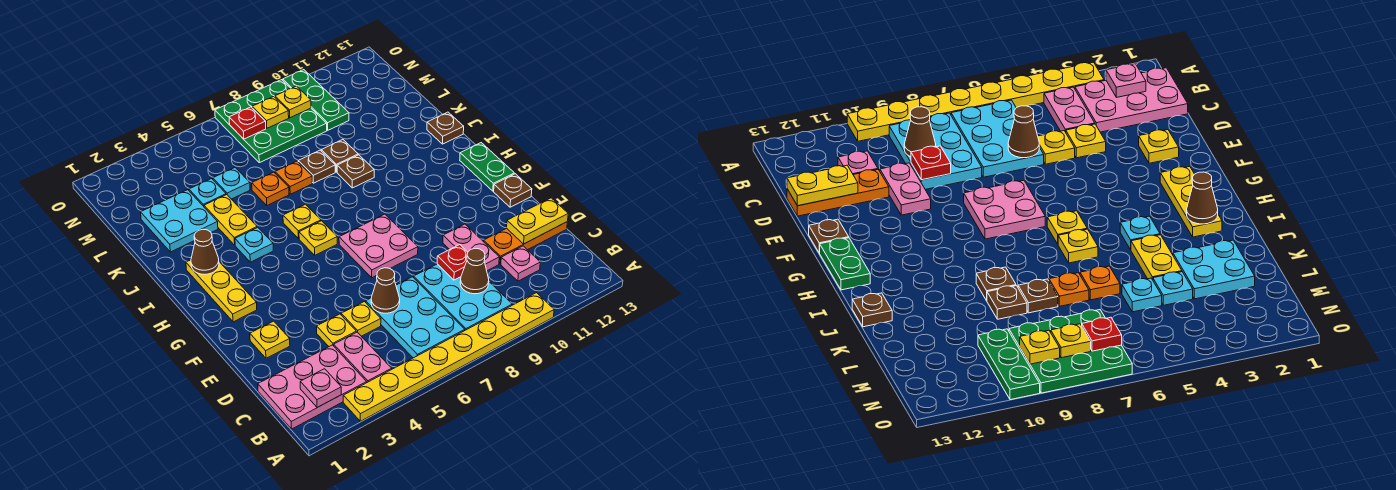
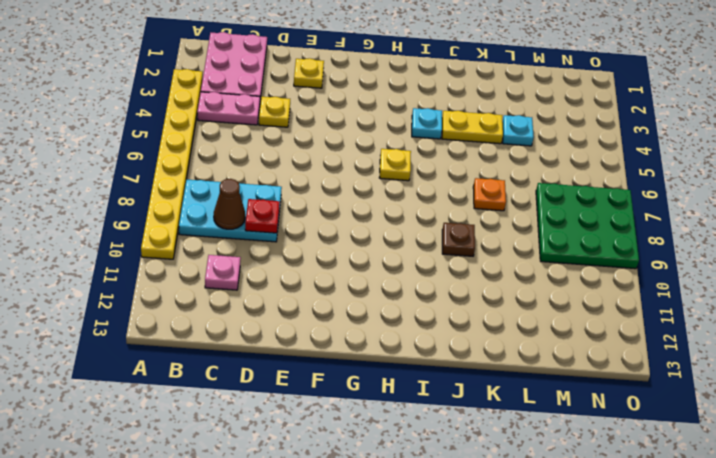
none -> cyan plate B6:D7 level 1
none -> yellow plate D5 level 1
none -> pink plate D10:E10 level 1
none -> orange plate D11:D13 level 1

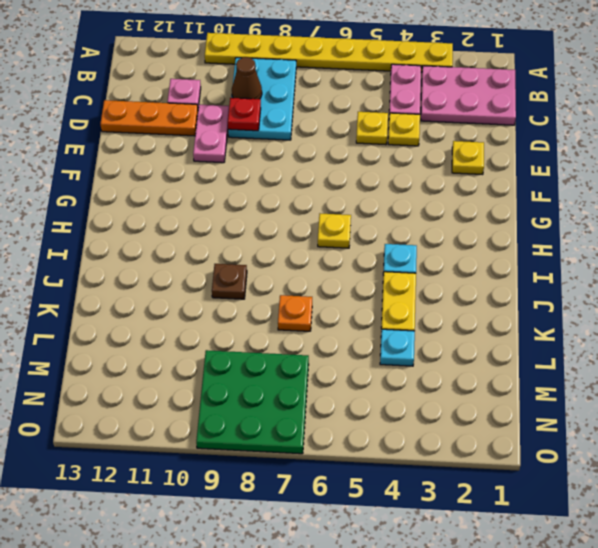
none -> cyan plate B6:D7 level 1
none -> pink plate F7:G8 level 1
none -> brown plate F13 level 1
none -> yellow plate G2:I2 level 1

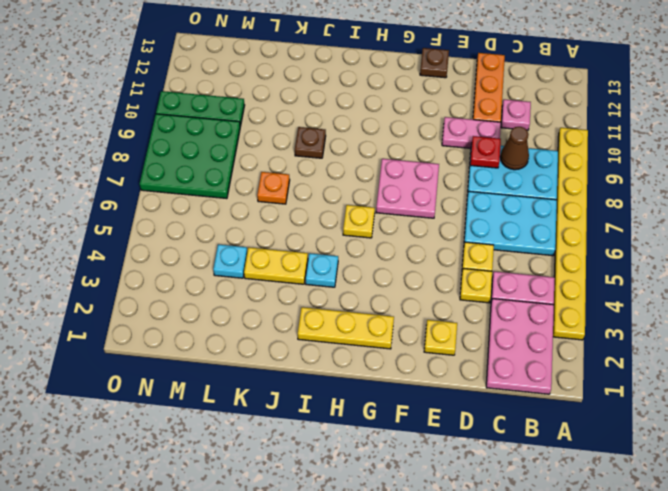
none -> green plate G13:H13 level 1
none -> yellow plate I6 level 1
none -> brown plate J13 level 1
none -> cyan plate K2:L3 level 1

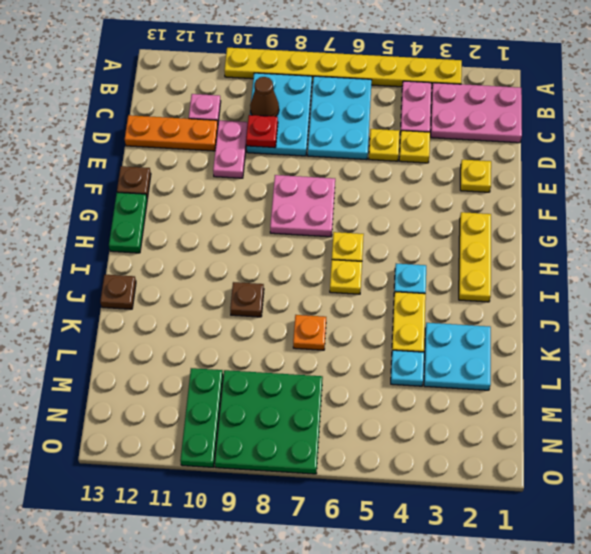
none -> orange plate K6 level 1
none -> brown plate K8 level 1
none -> brown plate K9 level 1
none -> cyan plate L5 level 1

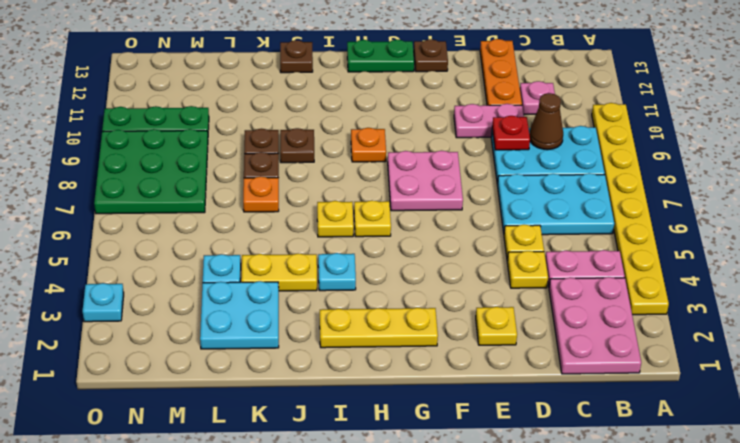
orange plate H9 level 1 -> orange plate K6 level 1
cyan plate O3 level 1 -> cyan plate L5 level 1
none -> pink plate B2 level 2
none -> brown cone D6 level 2
none -> yellow plate D12:D13 level 2
none -> brown cone I2 level 2

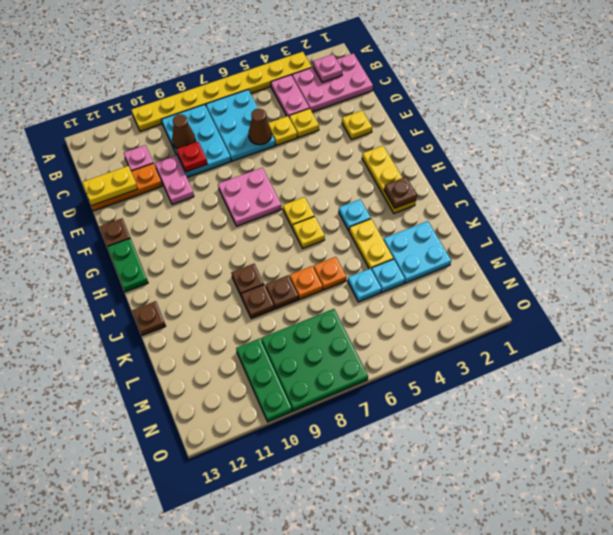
brown plate I2 level 2 -> brown cone I2 level 2
none -> red plate N7 level 2
none -> yellow plate N8 level 2
none -> yellow plate N9 level 2

